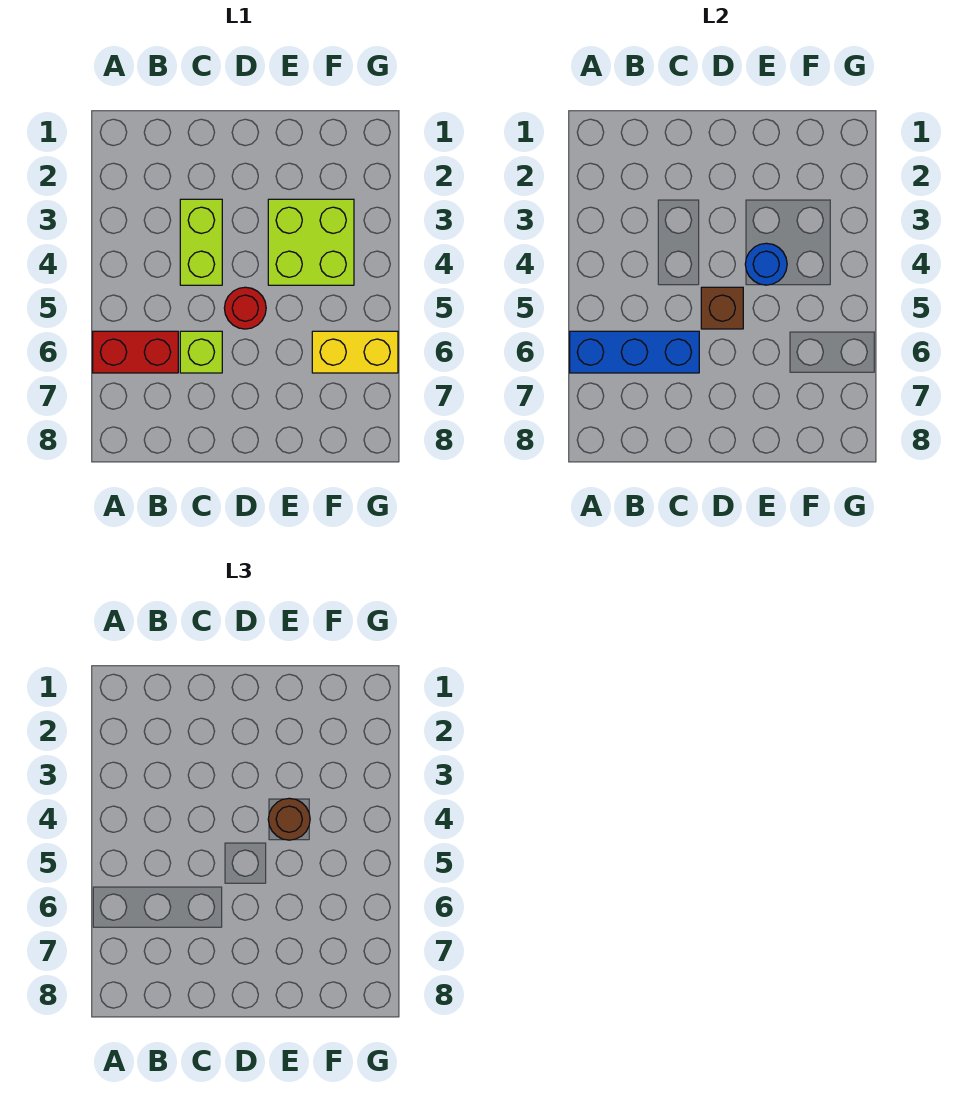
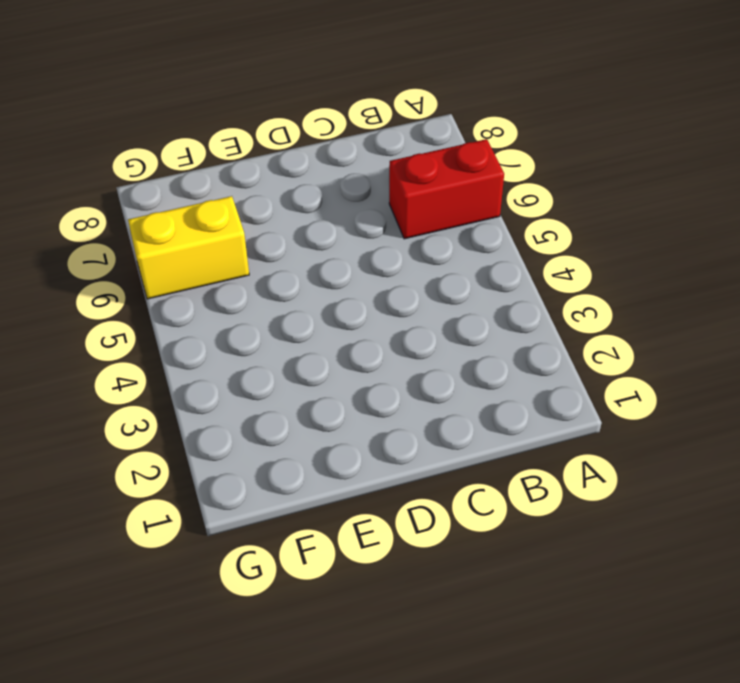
none -> lime brick C3:C4 level 1
none -> lime brick C6 level 1

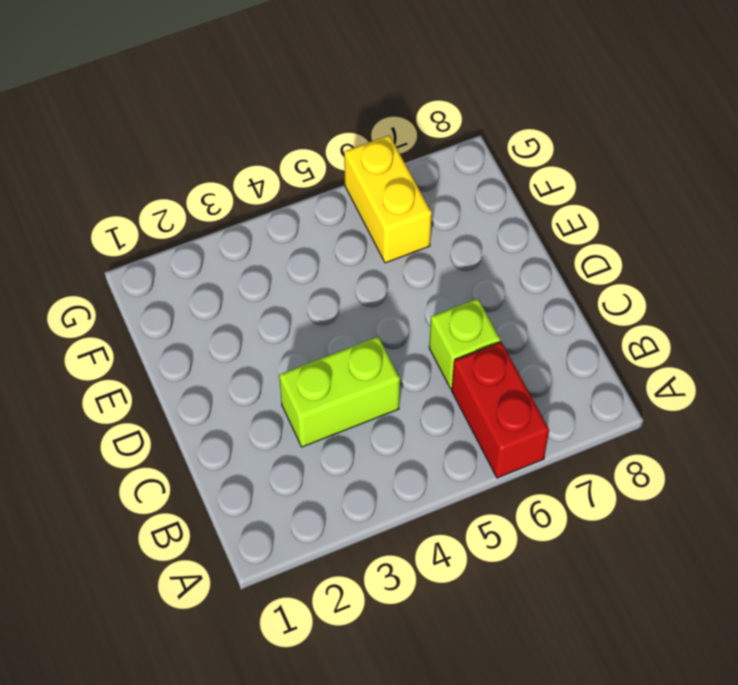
none -> red round brick D5 level 1
none -> lime brick E3:F4 level 1

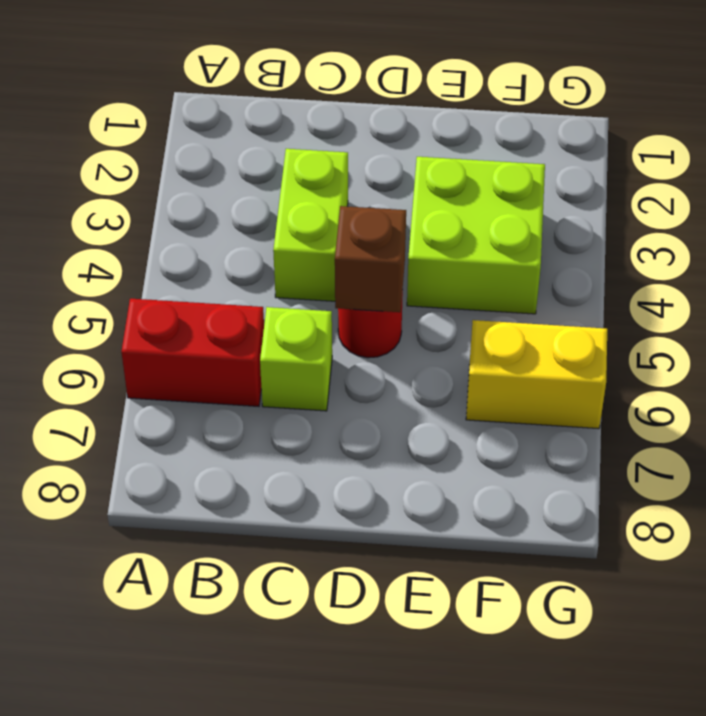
none -> blue brick A6:C6 level 2
none -> blue round brick E4 level 2

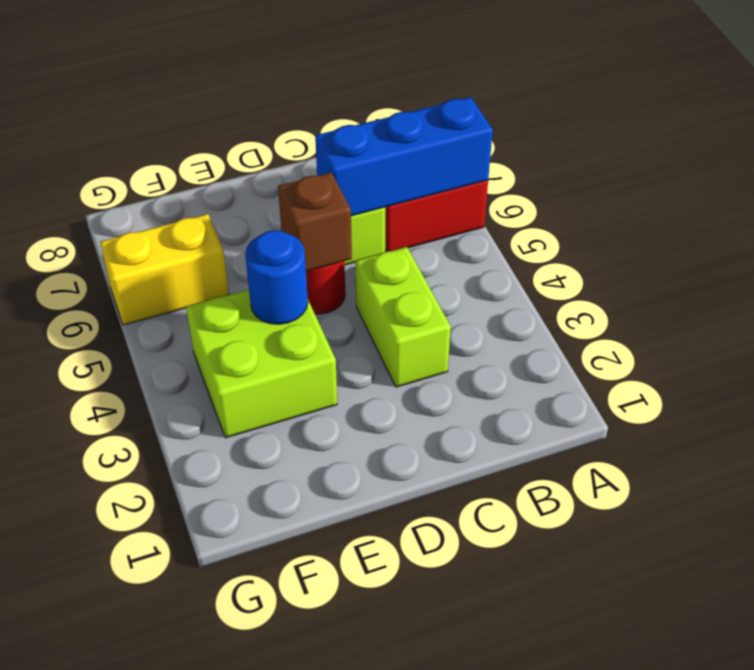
none -> brown round brick E4 level 3

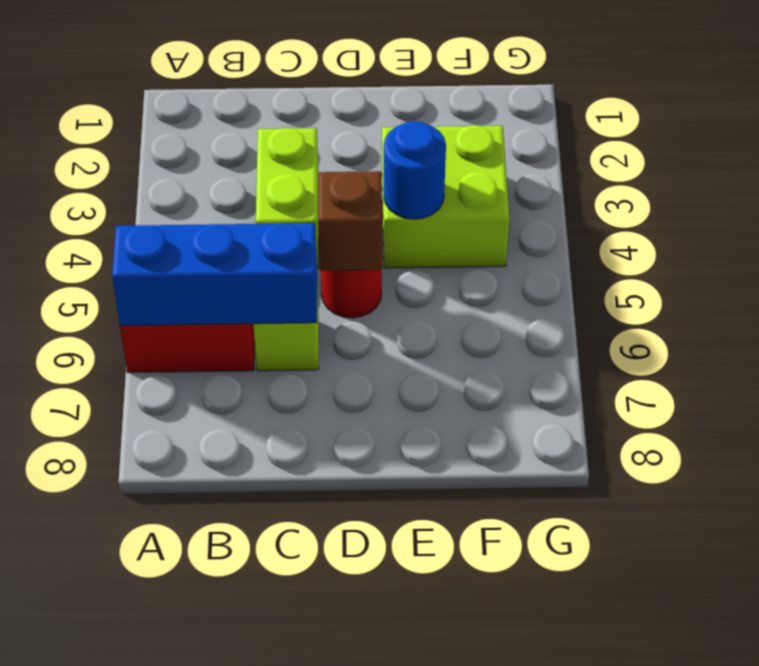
none -> yellow brick F6:G6 level 1
none -> brown round brick E4 level 3

